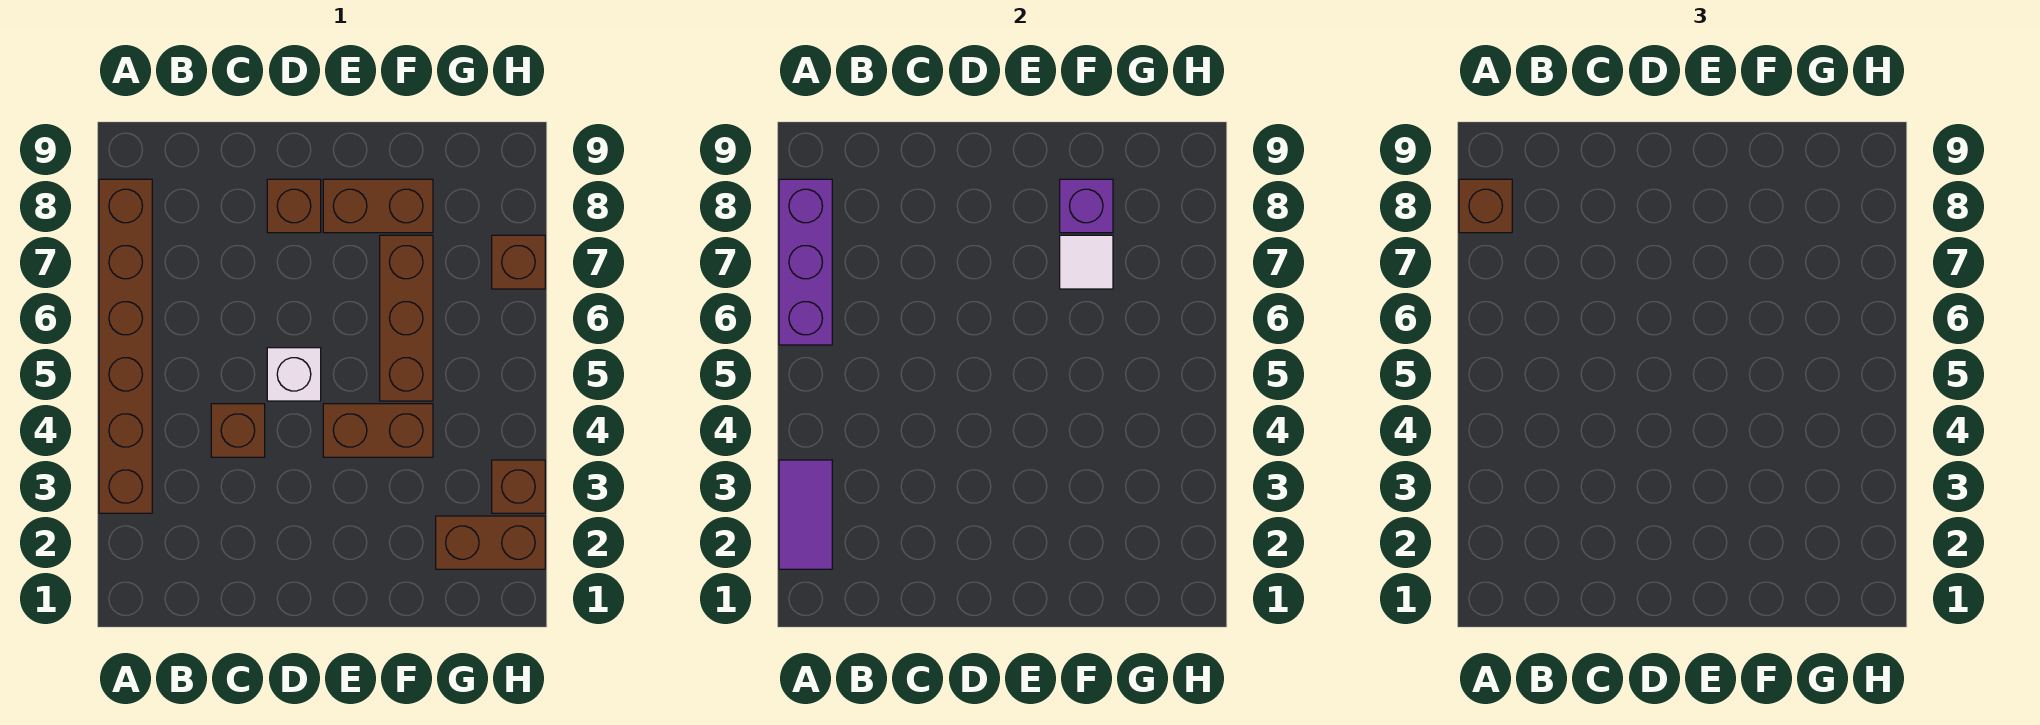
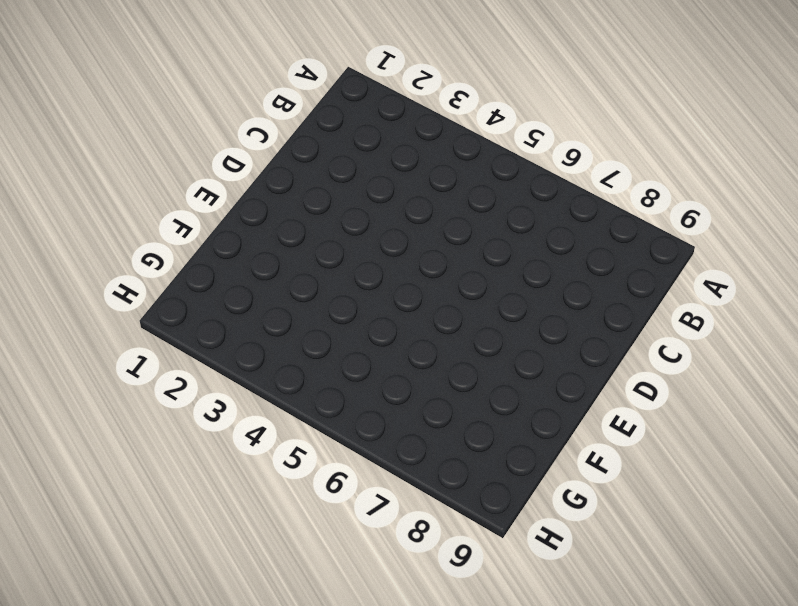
none -> brown brick A3:A8 level 1
none -> brown brick C4 level 1
none -> white brick D5 level 1

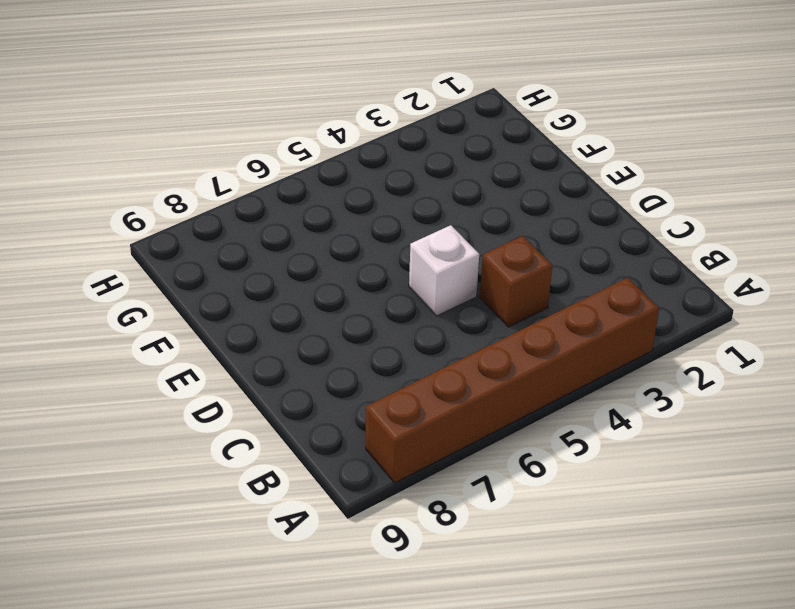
none -> brown brick D8 level 1
none -> brown brick E4:F4 level 1
none -> brown brick E8:F8 level 1

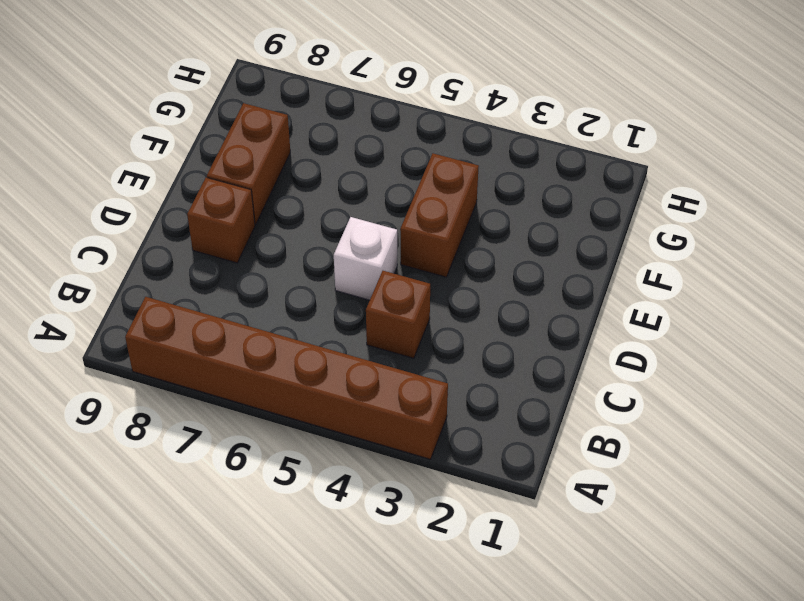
none -> brown brick F5:F7 level 1
none -> brown brick G2:H2 level 1
none -> brown brick H3 level 1

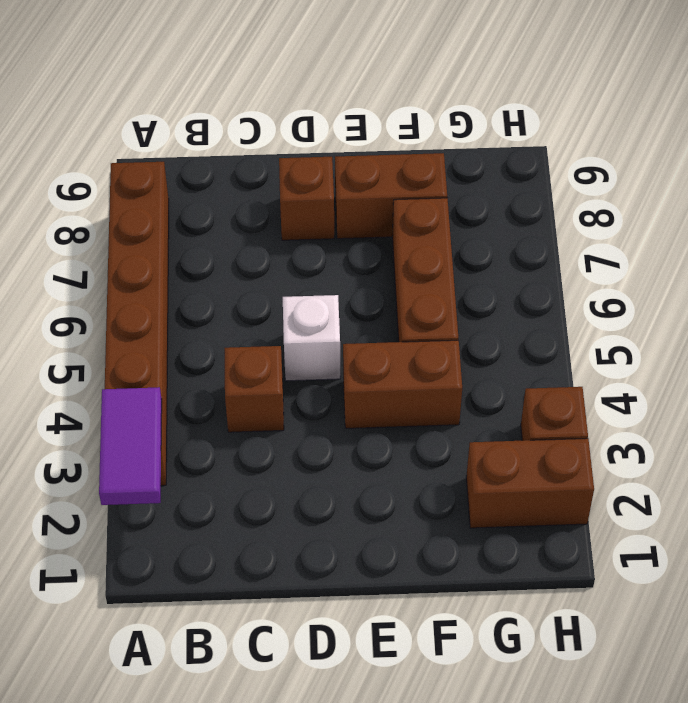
none -> brown brick H7 level 1
none -> purple brick A6:A8 level 2
none -> white tile F7 level 2

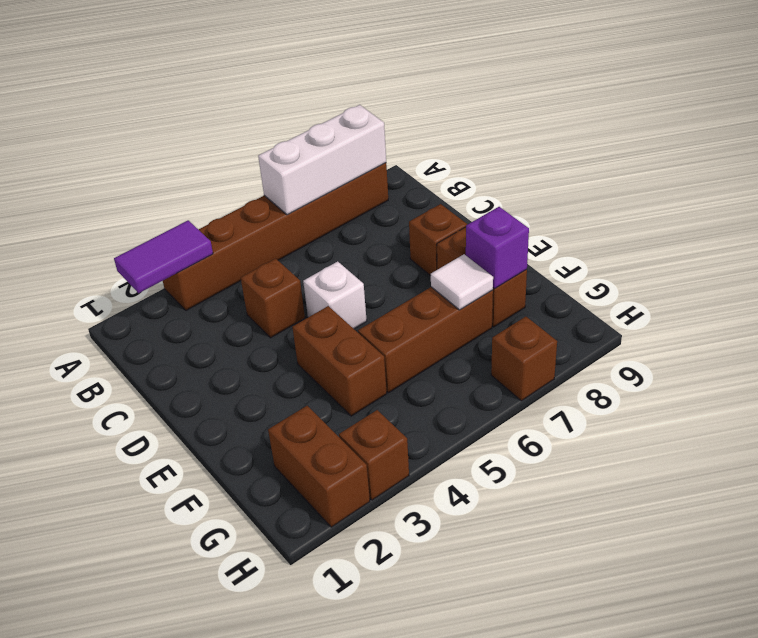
white brick A6:A8 level 2 -> purple brick A6:A8 level 2
none -> brown brick A8 level 3

